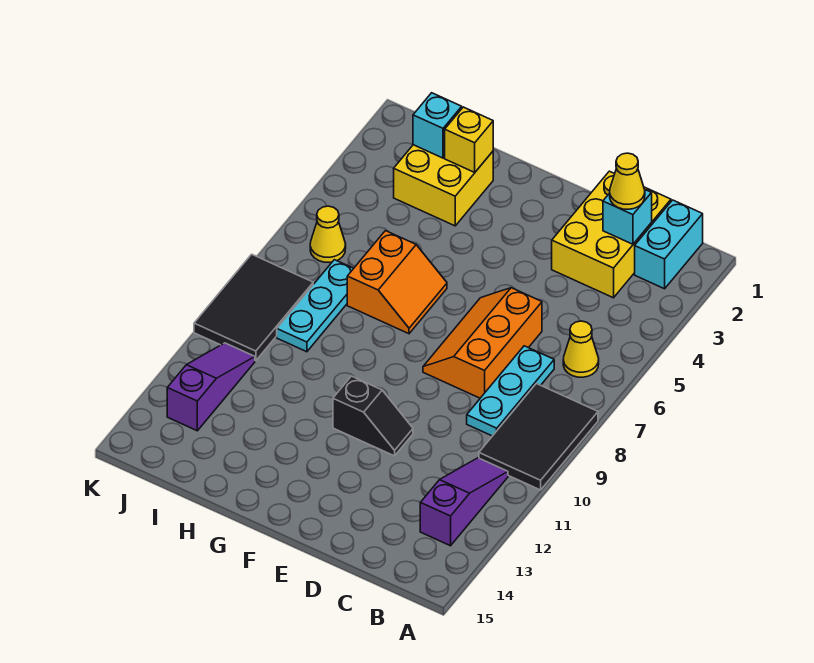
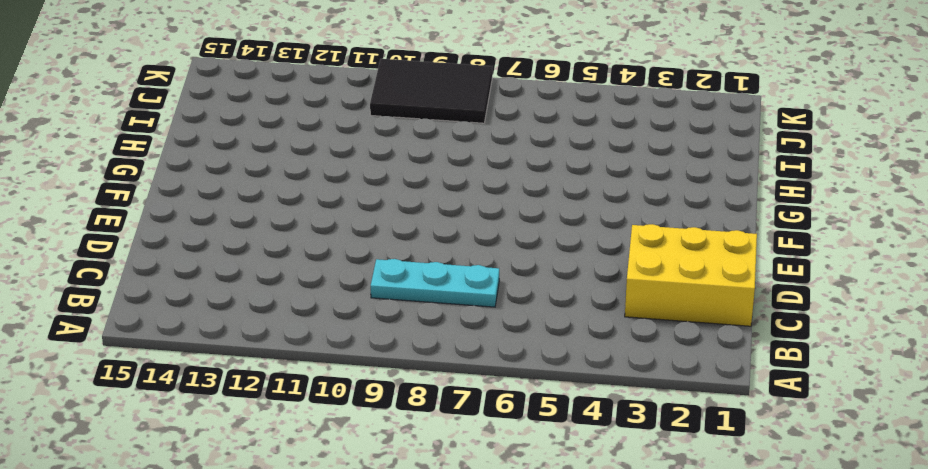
none -> black tile A8:B10 level 1
none -> cyan brick B1:B2 level 1
none -> yellow cone B6 level 1

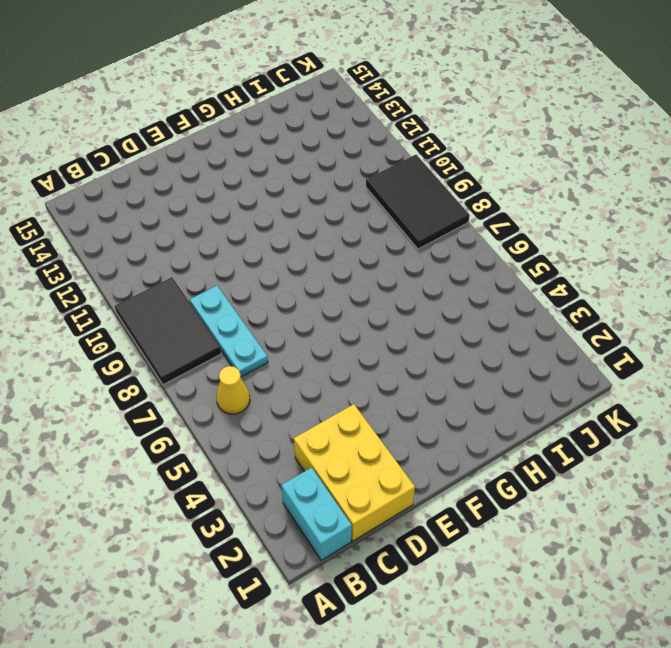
none -> purple slope B11:B13 level 1 top 13
none -> orange slope D6:E8 level 1 top D
none -> black slope E11:F11 level 1 top F

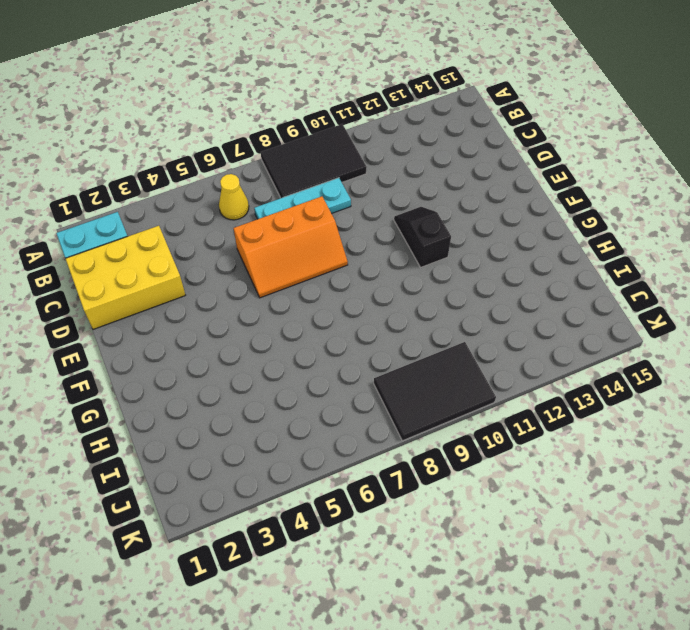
none -> purple slope B11:B13 level 1 top 13
none -> orange slope G6:H7 level 1 top H
none -> yellow brick H2:I3 level 1

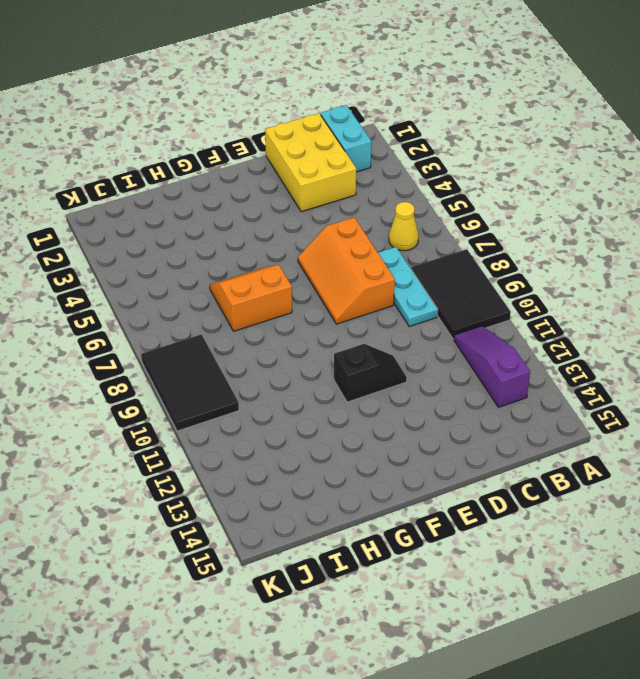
orange slope G6:H7 level 1 top 7 -> orange slope G6:H7 level 1 top H
none -> yellow brick H2:I3 level 1
none -> cyan plate I7:I9 level 1
none -> yellow cone J6 level 1

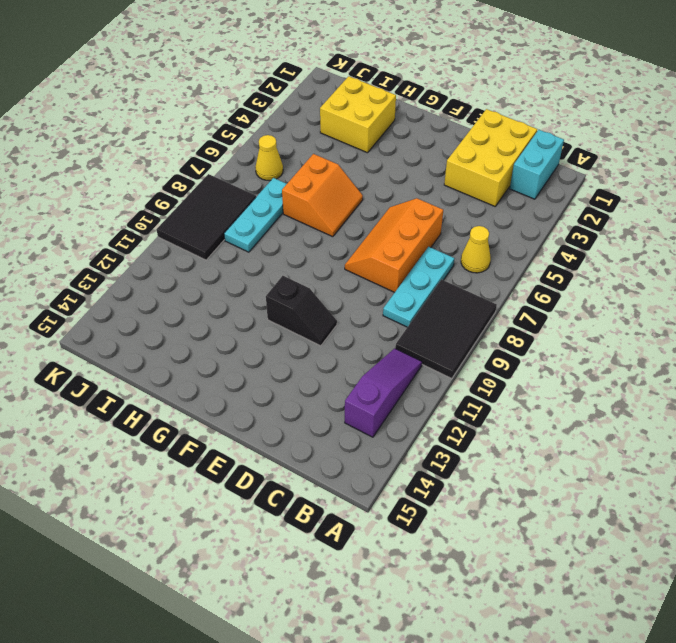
none -> purple slope J11:J13 level 1 top 13
none -> cyan brick C2 level 2
none -> yellow brick H2 level 2

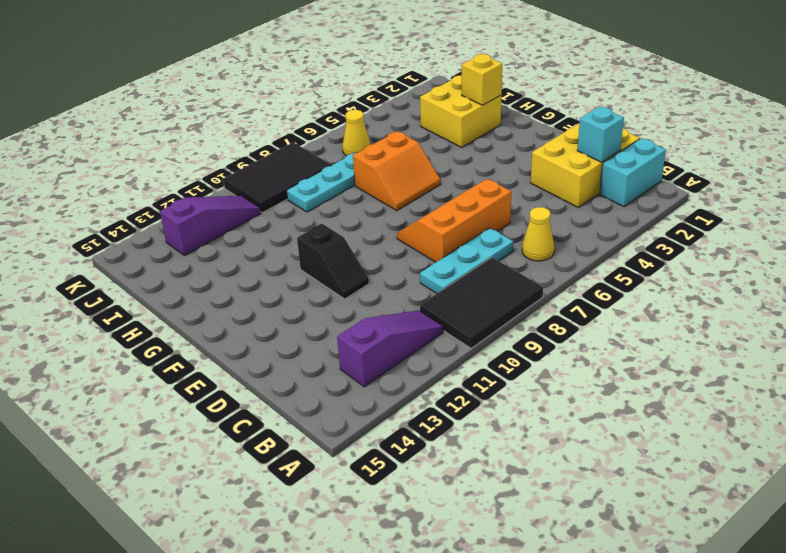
none -> cyan brick I2 level 2
none -> yellow cone C2 level 3

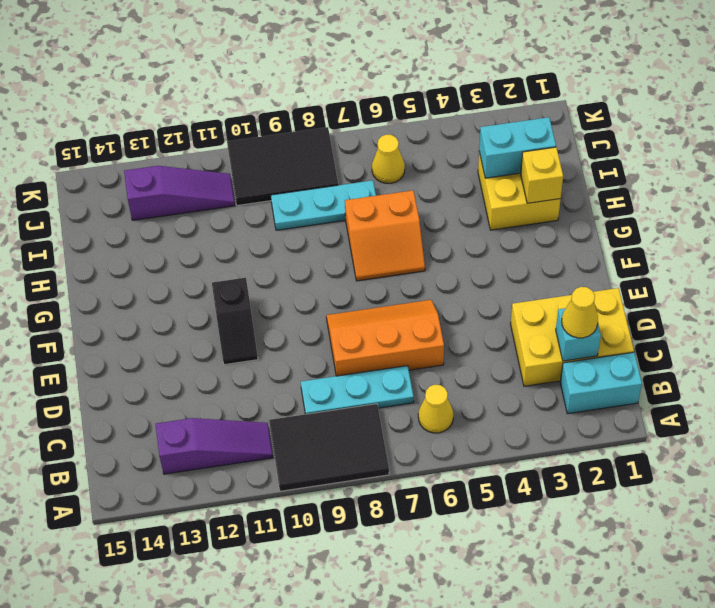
cyan brick I2:I3 level 2 -> cyan brick I2 level 2

